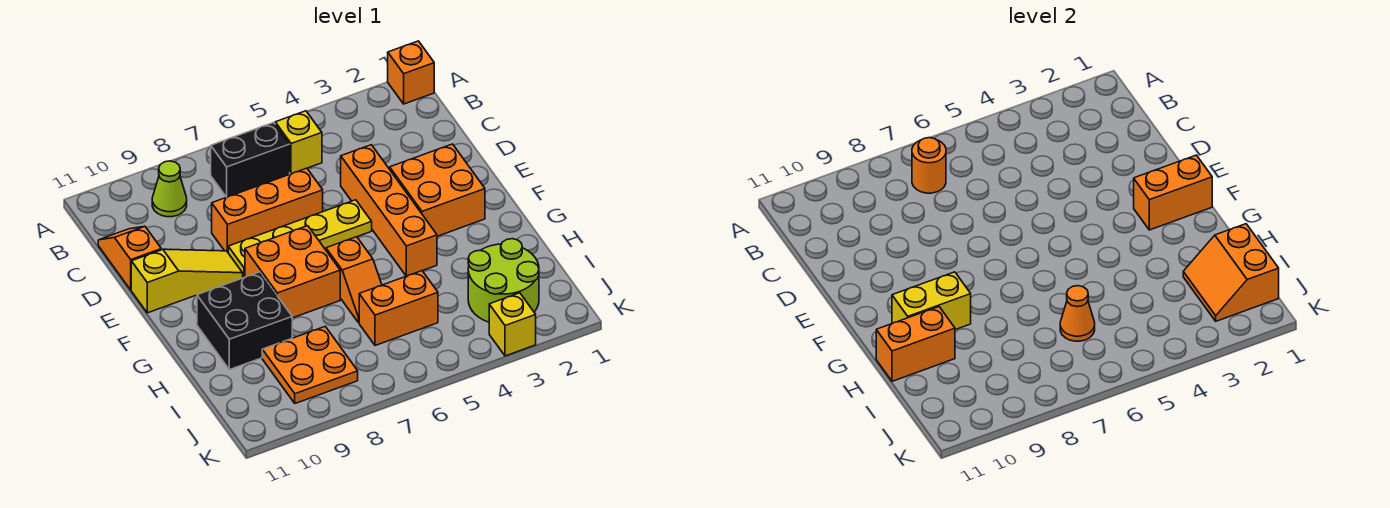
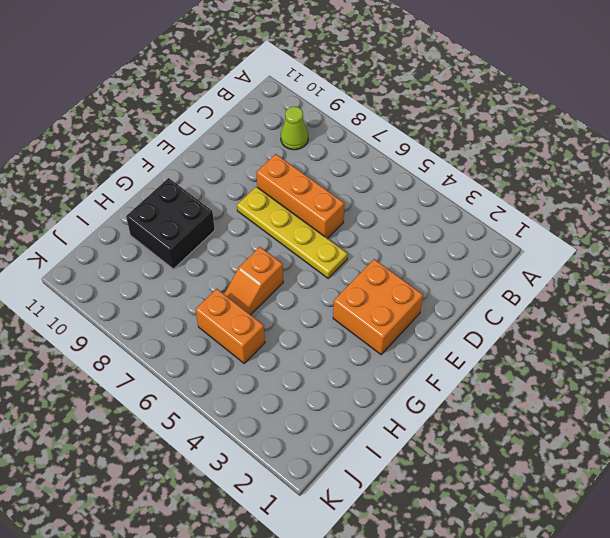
none -> orange brick A1 level 1
none -> yellow brick B5 level 1
none -> black brick B6:B7 level 1

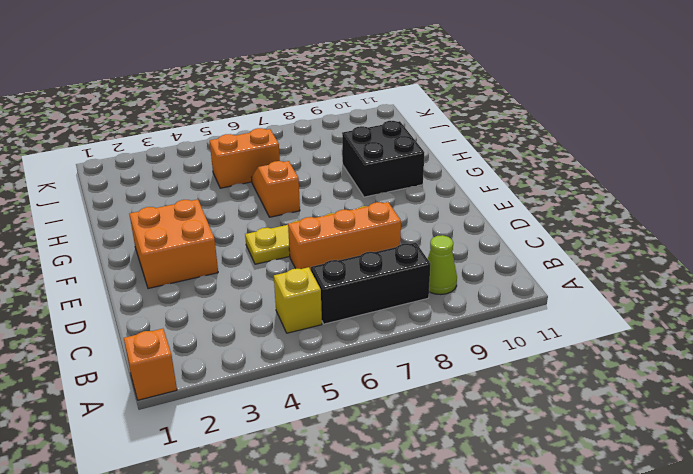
black brick B6:B8 level 1 -> black brick B6:B7 level 1
none -> orange slope C11:D11 level 1 top D
none -> orange brick D4:G4 level 1
none -> yellow slope E9:E11 level 1 top 11

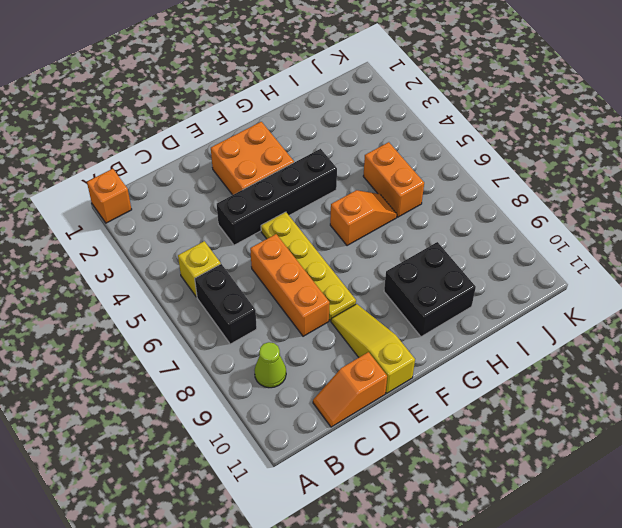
black brick D4:G4 level 1 -> orange brick D4:G4 level 1
none -> orange brick F7:G8 level 1
none -> lime round brick I2:J3 level 1
none -> orange plate I8:J9 level 1

